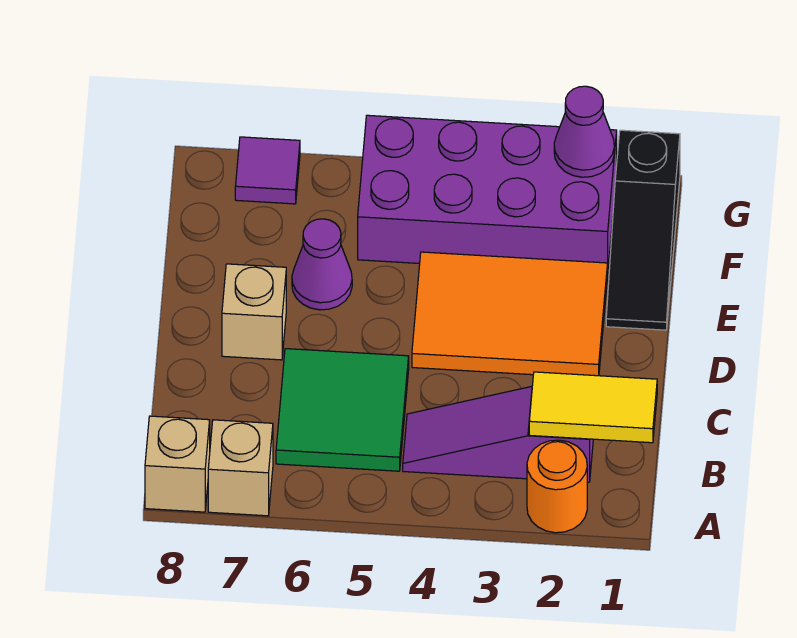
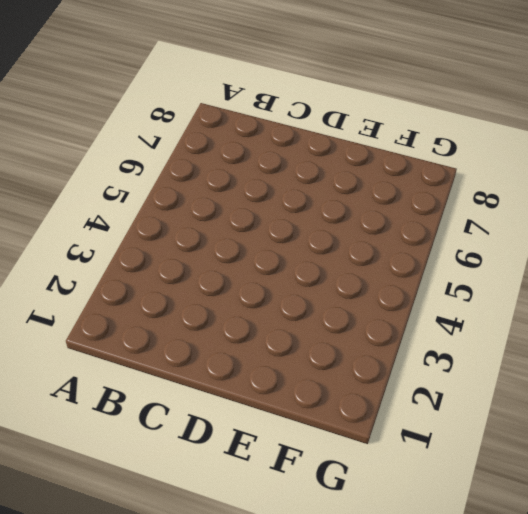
none -> orange round brick A2 level 1
none -> tan brick A7 level 1
none -> tan brick A8 level 1

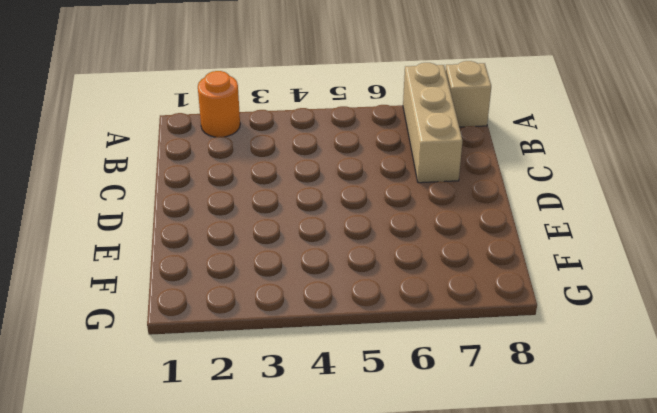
tan brick A7:C7 level 1 -> tan brick A7 level 1
none -> purple slope B2:B4 level 1 top 2
none -> green tile B5:C6 level 1
none -> orange tile D2:E4 level 1

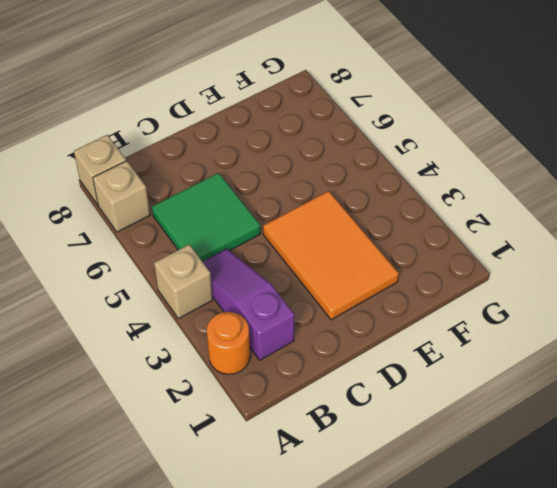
tan brick A4 level 1 -> tan brick D7 level 1
none -> black slope E1:G1 level 1 top G
none -> purple cone E6 level 1
none -> purple brick F2:G5 level 1

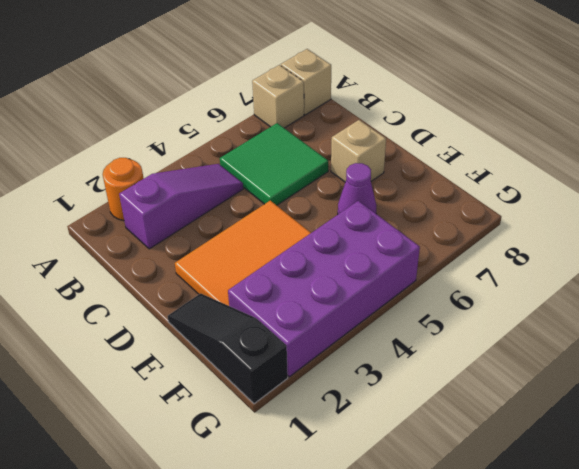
none -> purple tile G7 level 1
none -> yellow tile B1:B2 level 2
none -> purple cone G2 level 2

